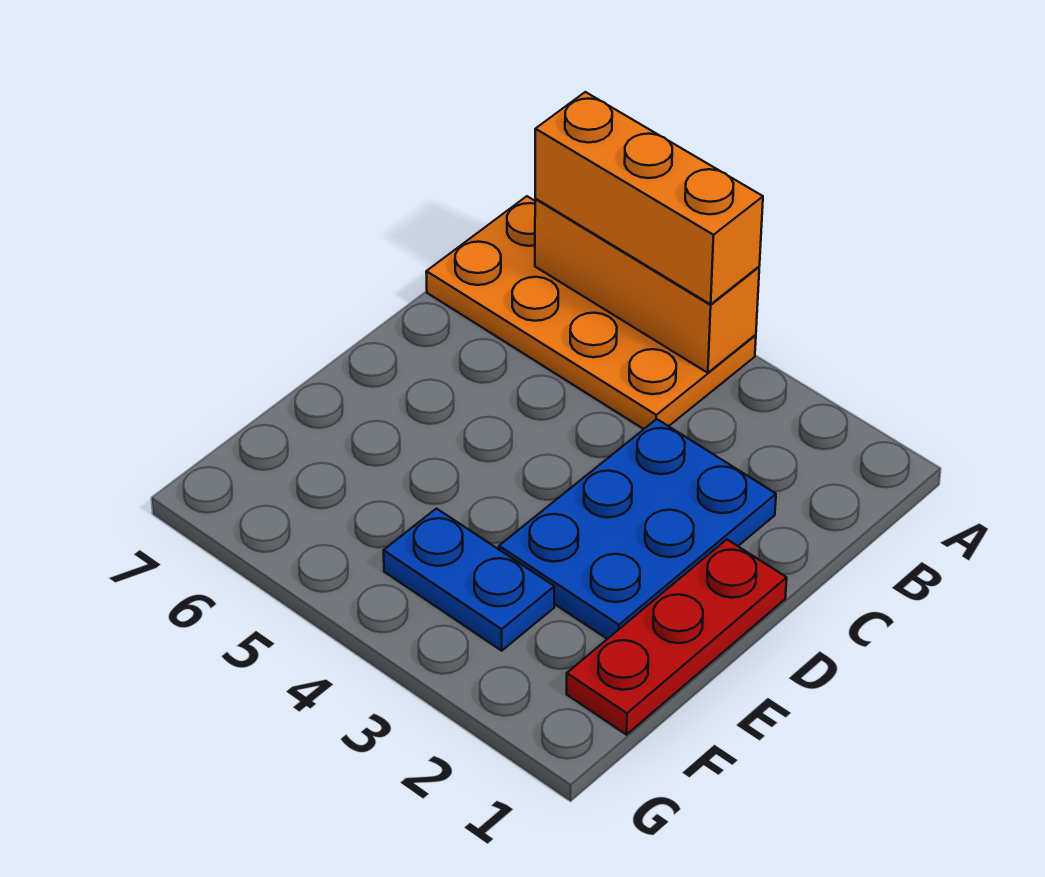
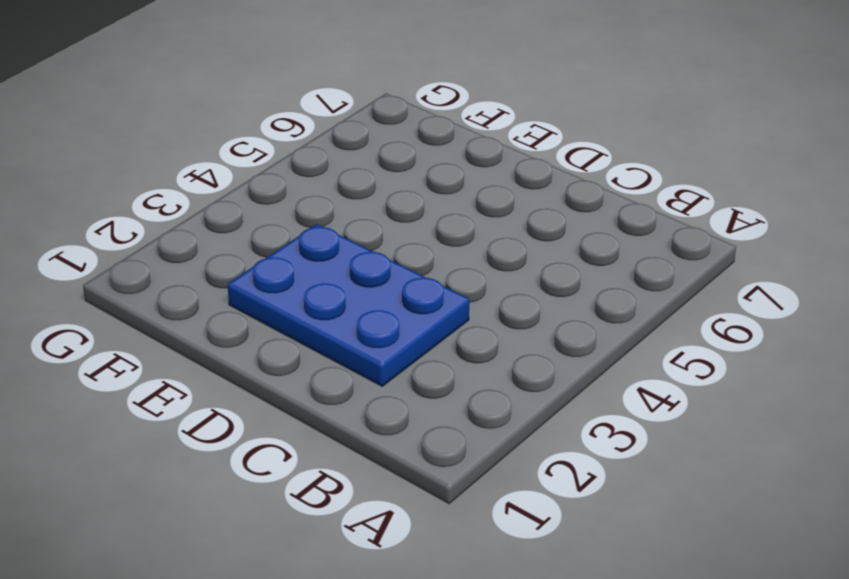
none -> orange plate A4:B7 level 1
none -> red plate D1:F1 level 1

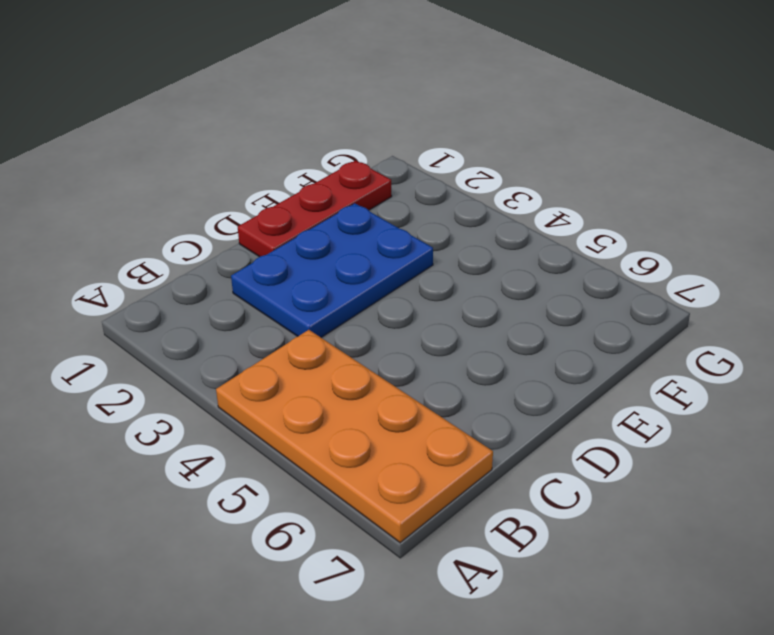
none -> blue plate F3:F4 level 1
none -> orange brick A4:A6 level 2

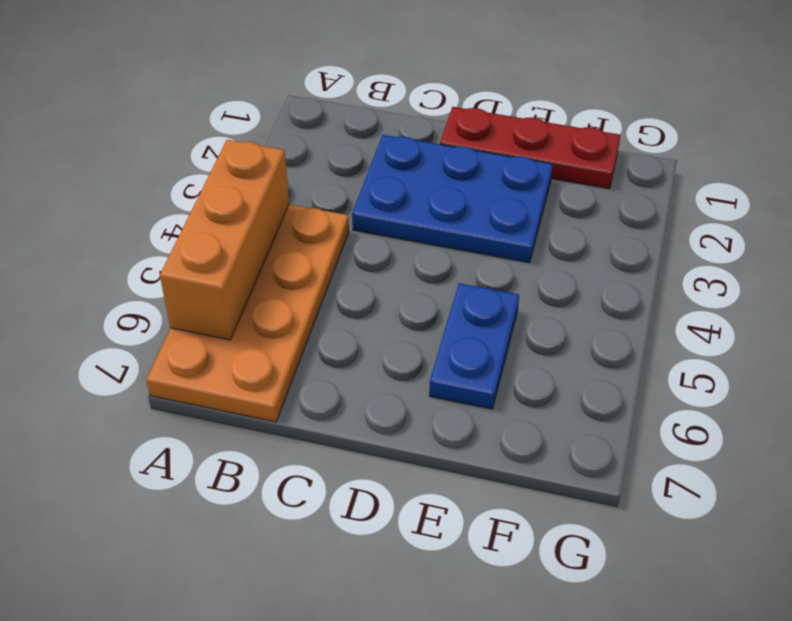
blue plate E5:E6 level 1 -> blue plate F3:F4 level 1
none -> orange brick A4:A6 level 3

